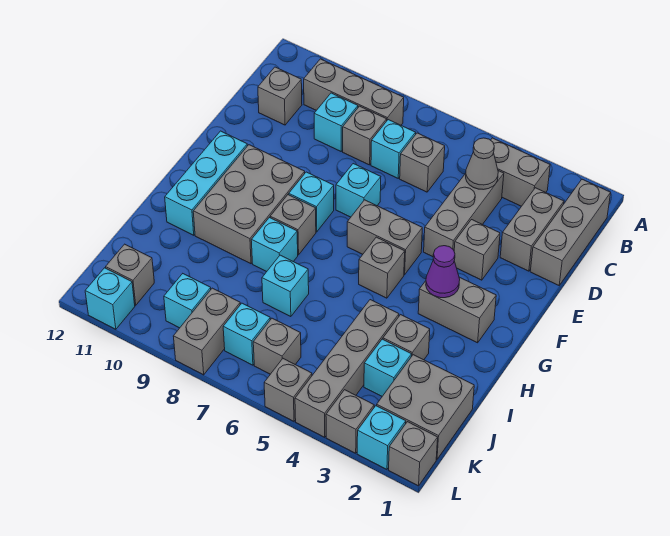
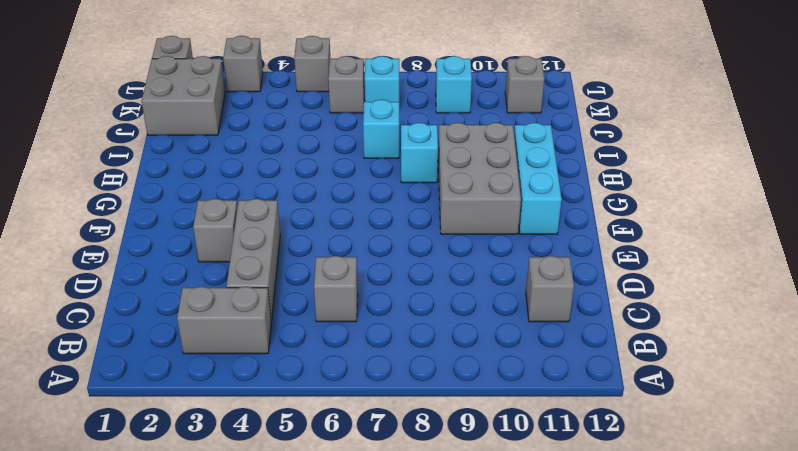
none -> grey brick B1:D1 level 1
none -> grey brick B8:B10 level 1
none -> grey brick C2:D2 level 1
none -> cyan brick C7 level 1

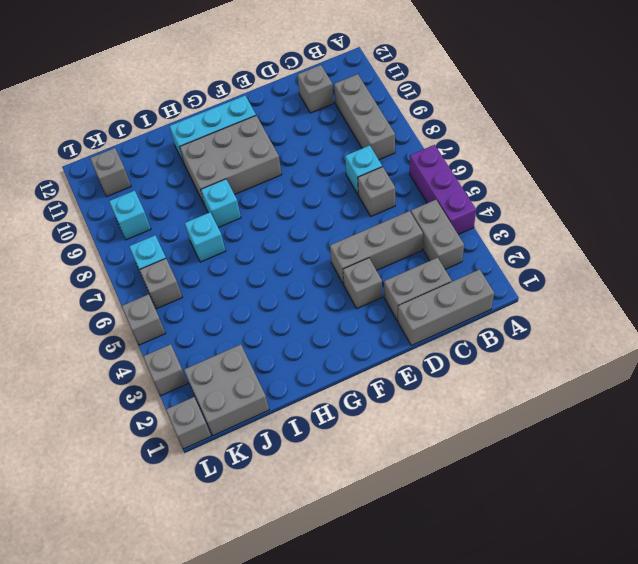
purple brick A4:A6 level 1 -> none
none -> grey brick C8 level 1
none -> cyan brick C9 level 1
none -> cyan brick E7 level 1
none -> grey brick F5:F6 level 1

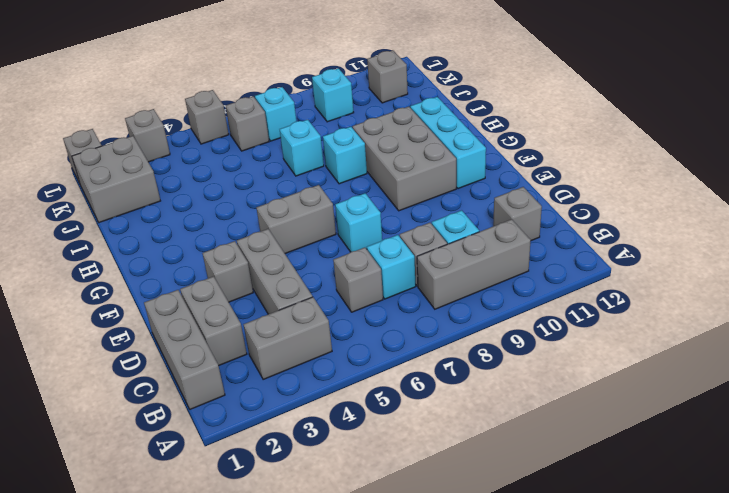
none -> cyan brick F8 level 1
none -> grey brick G2:G3 level 1
none -> grey brick G5 level 1
none -> grey brick G8 level 1

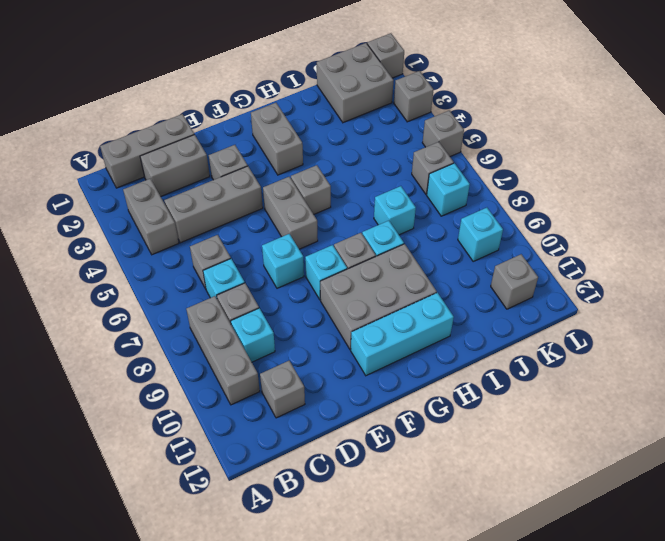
none -> grey brick I3 level 1
none -> grey brick I4:L4 level 1
none -> cyan brick J3 level 1
none -> grey brick K8:L8 level 1

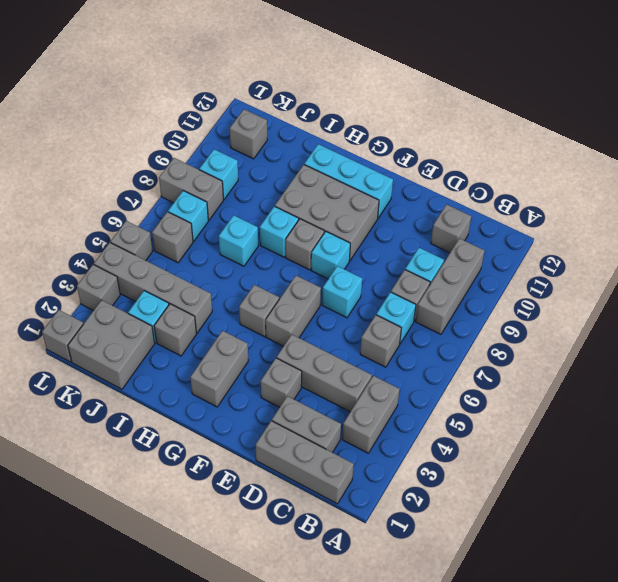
none -> cyan brick L2 level 1
none -> cyan brick L11 level 1
none -> grey cone C4 level 2
none -> purple cone G3 level 2

